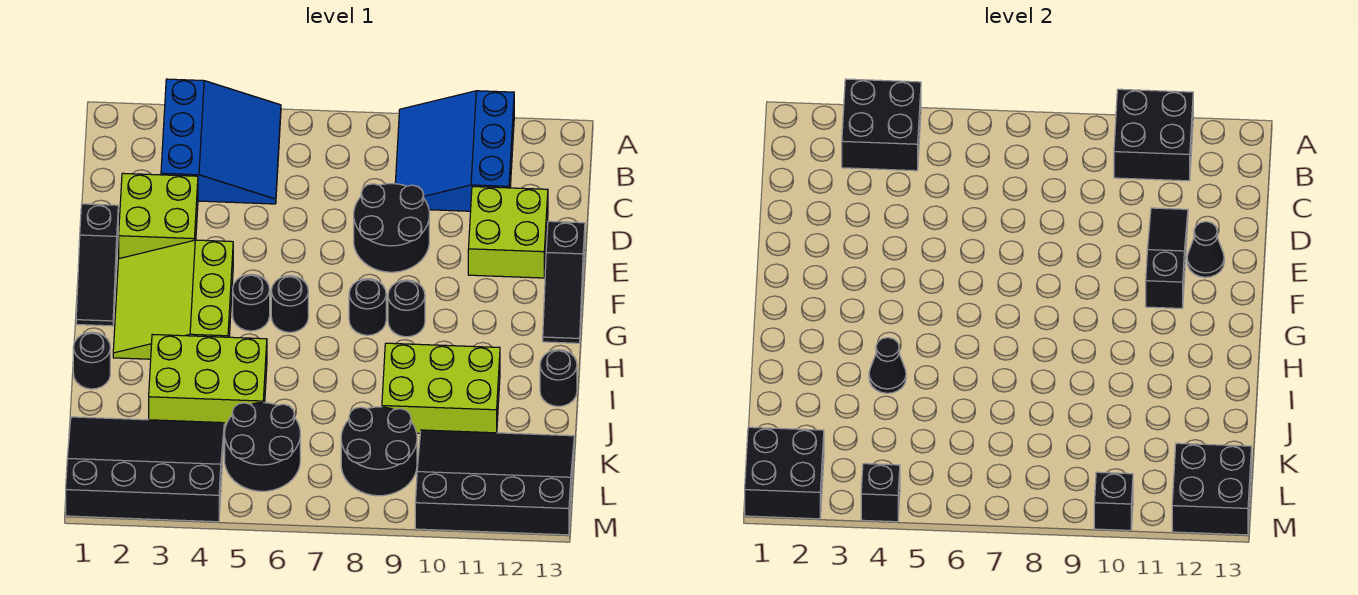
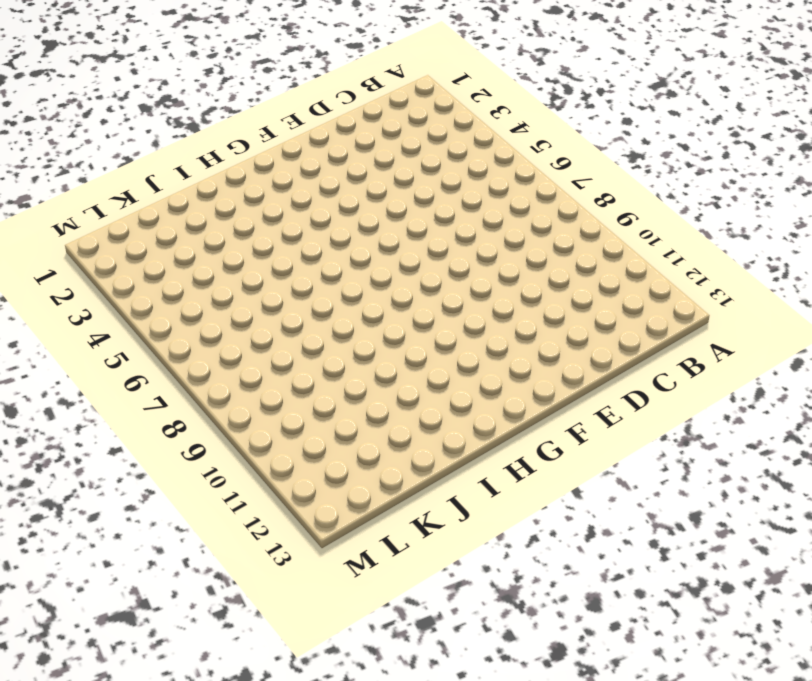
none -> blue slope A3:C5 level 1 top 3
none -> blue slope A9:C11 level 1 top 11
none -> lime brick D2:E3 level 1

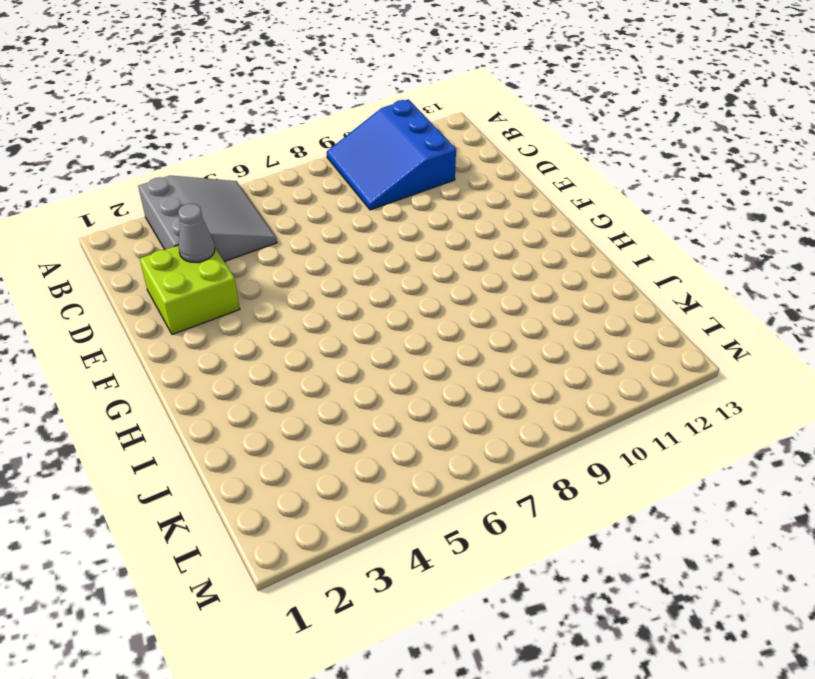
grey slope A3:C5 level 1 top 3 -> blue slope A3:C5 level 1 top 3
grey cone D3 level 2 -> none
none -> black round brick D8:E9 level 1
none -> lime brick D11:E12 level 1
none -> black slope E1:G1 level 1 top E

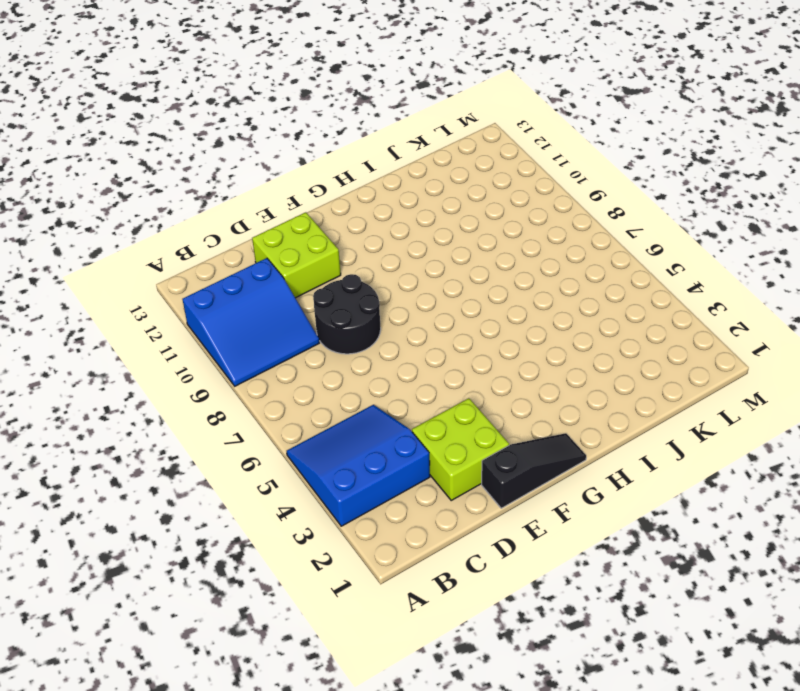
none -> black slope E13:G13 level 1 top E
none -> lime slope F2:H4 level 1 top 4
none -> black round brick G5 level 1

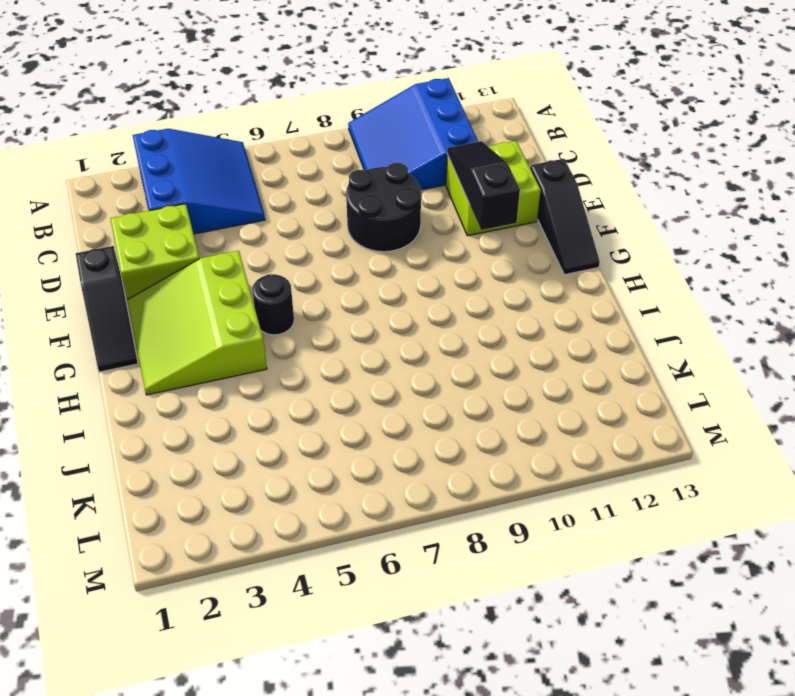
none -> black round brick G6 level 1
none -> black round brick G8 level 1
none -> black round brick G9 level 1

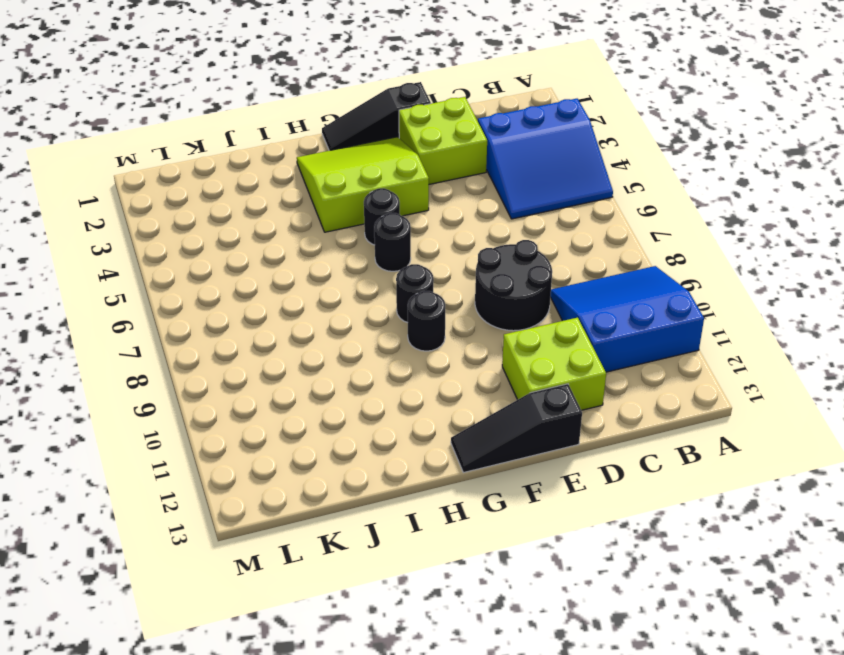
none -> black round brick I1 level 1
none -> lime brick I3:J5 level 1
none -> lime brick I9:J11 level 1

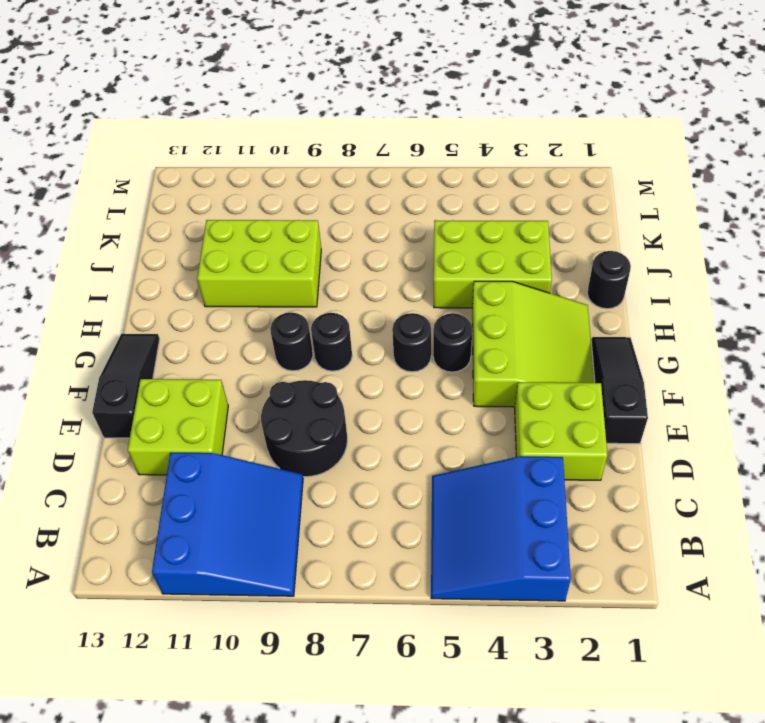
none -> black round brick I13 level 1
none -> black slope K1:M4 level 1 top M
none -> black round brick K5:L6 level 1

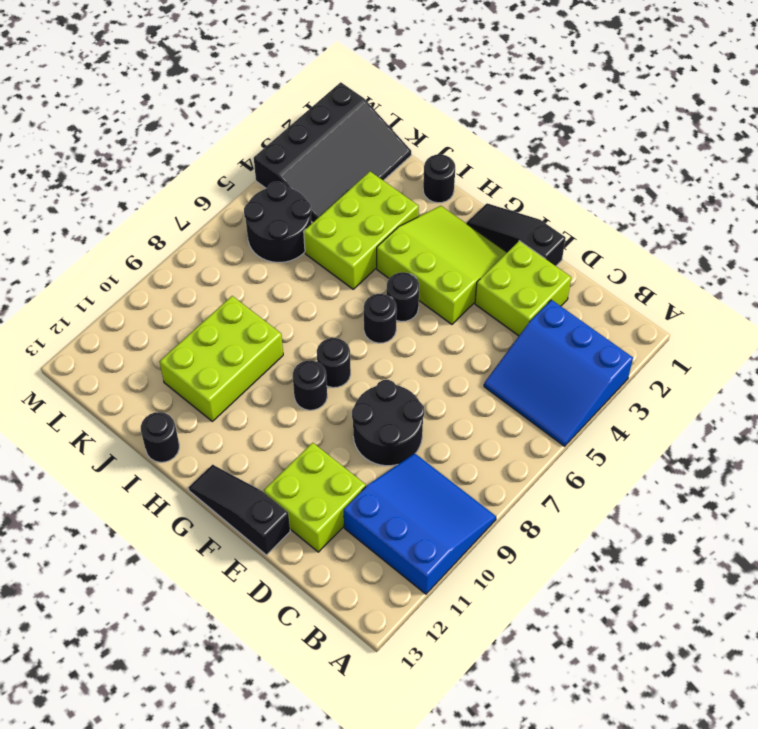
none -> black round brick K8:L9 level 1
none -> black slope K10:M13 level 1 top M
none -> black brick A3:B4 level 2

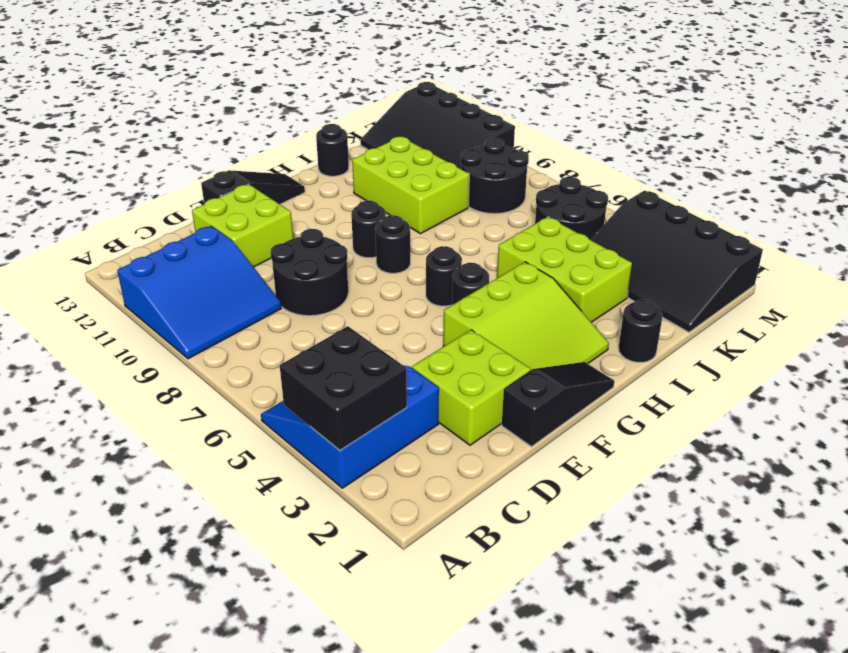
none -> black brick A10:B11 level 2
none -> black slope D11:F11 level 2 top F
none -> black cone E12 level 2

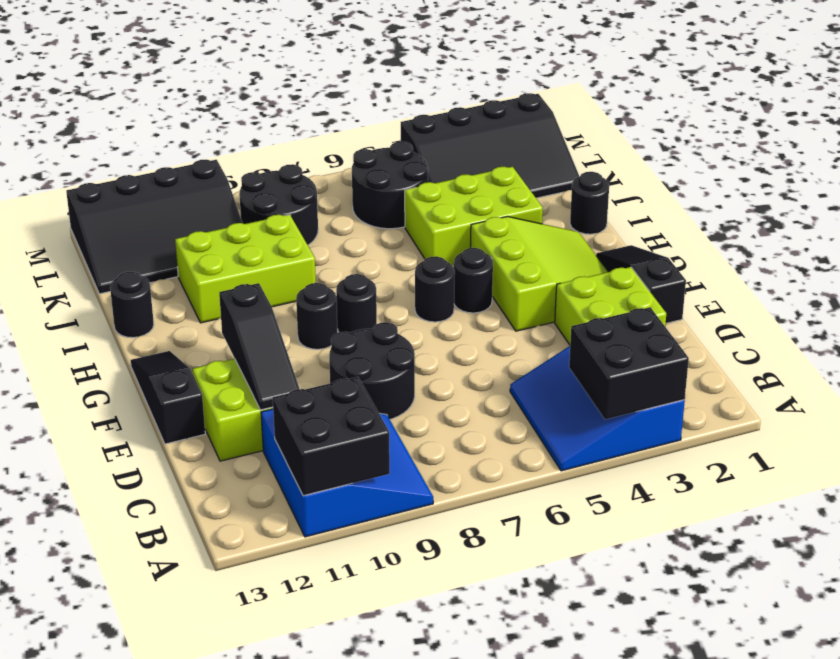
none -> black cone E12 level 2
none -> black cone I4 level 2
none -> black brick L1:M2 level 2

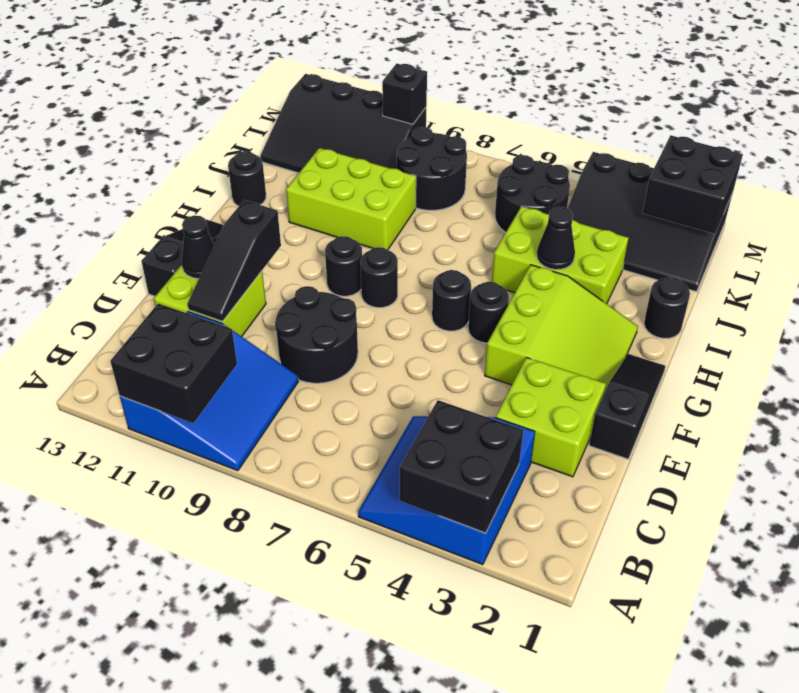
none -> black brick L12:M13 level 2
none -> black brick M4 level 2

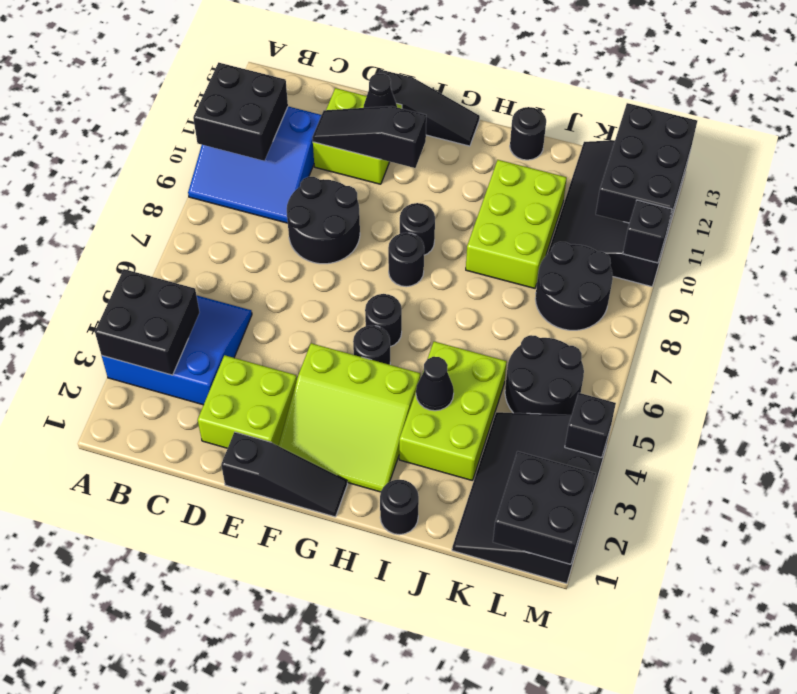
black brick L11:M13 level 2 -> black brick L12:M13 level 2

